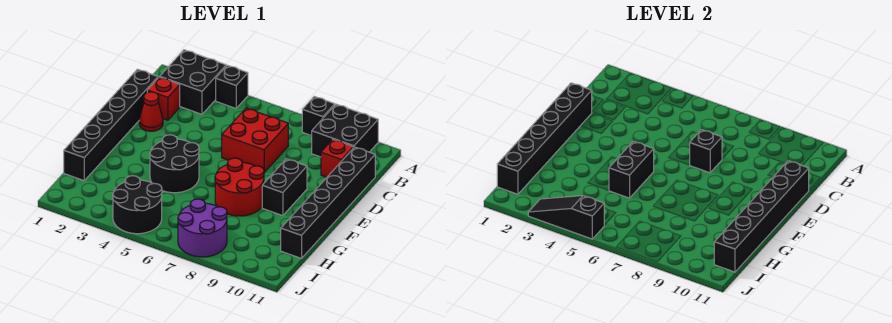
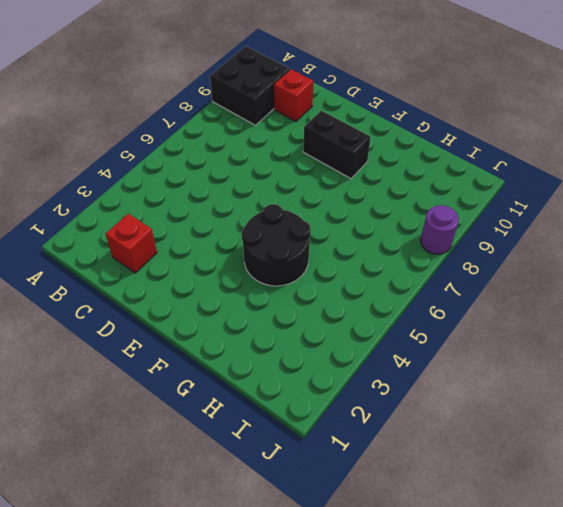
purple round brick J8 level 1 -> purple round brick I7:J8 level 1
none -> black brick A2:B3 level 1
none -> black brick A4 level 1
none -> black brick A8 level 1

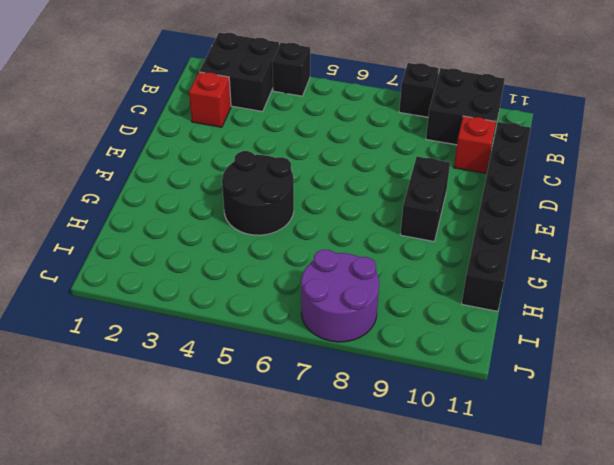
none -> black brick C1:H1 level 1
none -> red brick C6:D7 level 1
none -> red cone D2 level 1

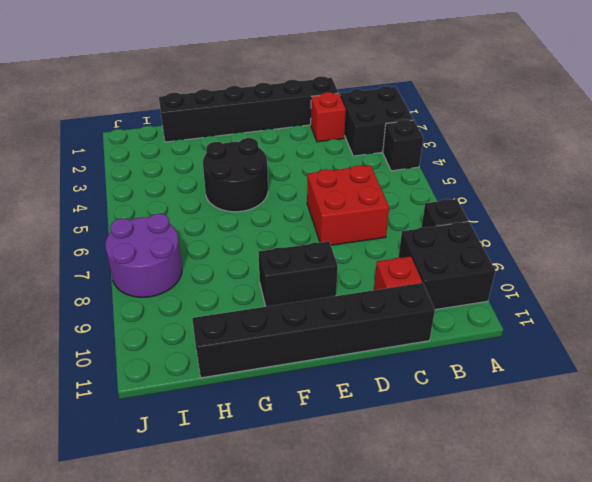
none -> red cone D2 level 1
none -> red round brick F7:G8 level 1
none -> black round brick I4:J5 level 1

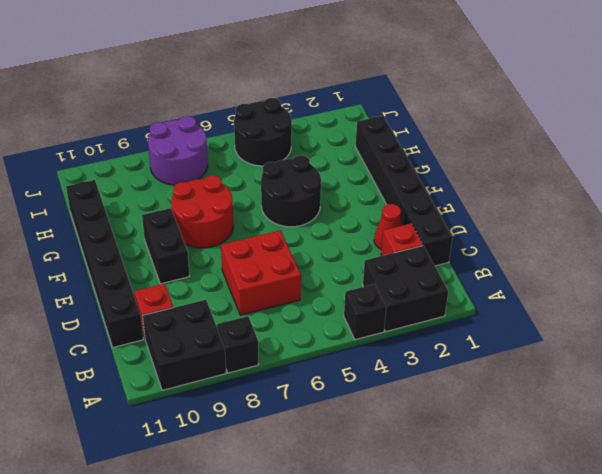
none -> black brick D1:I1 level 2
none -> black brick D7 level 2
none -> black brick D11:I11 level 2

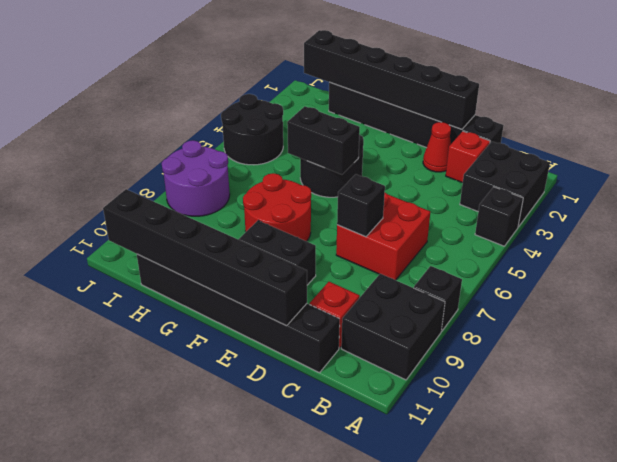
none -> black slope J3:J5 level 2 top 5

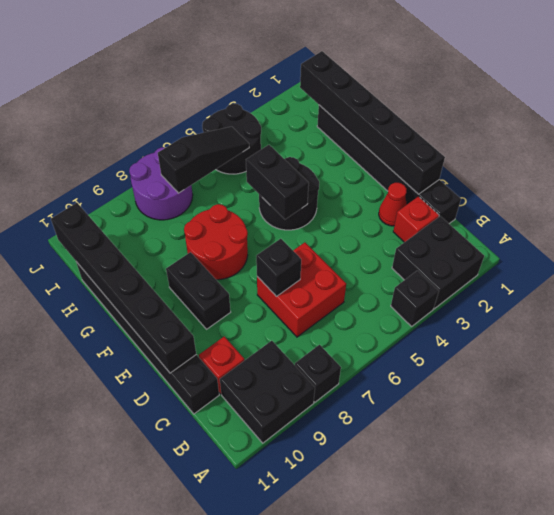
black slope I5:I7 level 2 top 7 -> black slope J3:J5 level 2 top 5

